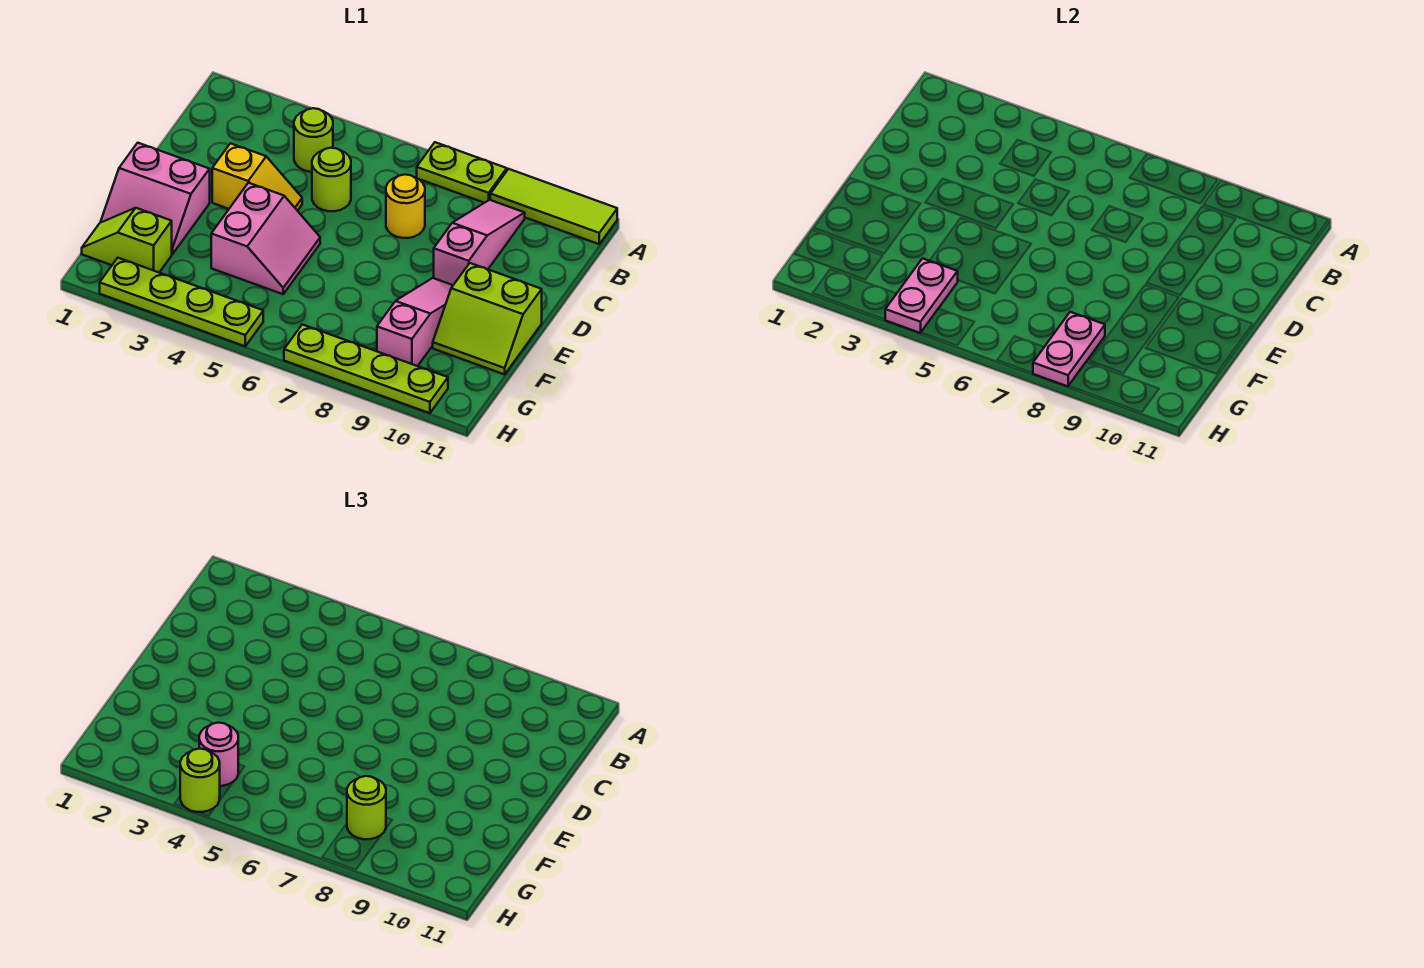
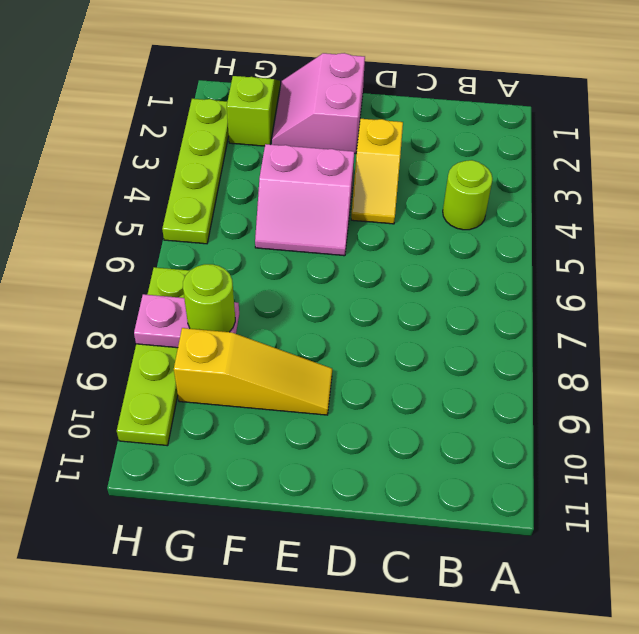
yellow slope E9:G9 level 1 top G -> pink slope E9:G9 level 1 top G
none -> lime plate A7:A8 level 1
none -> lime tile A9:A11 level 1
none -> pink slope B9:D9 level 1 top D

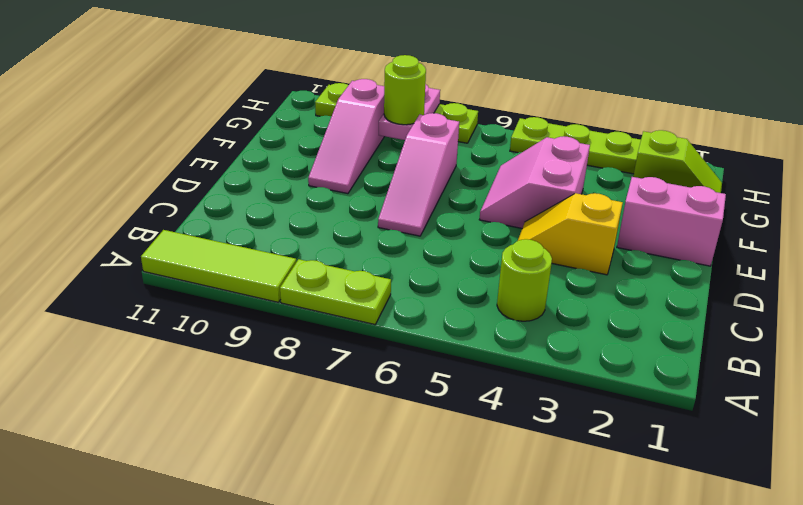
pink slope D7:F7 level 1 top F -> pink slope B9:D9 level 1 top D
none -> lime round brick C5 level 1
none -> yellow round brick C7 level 1
none -> lime slope E10:F11 level 1 top E

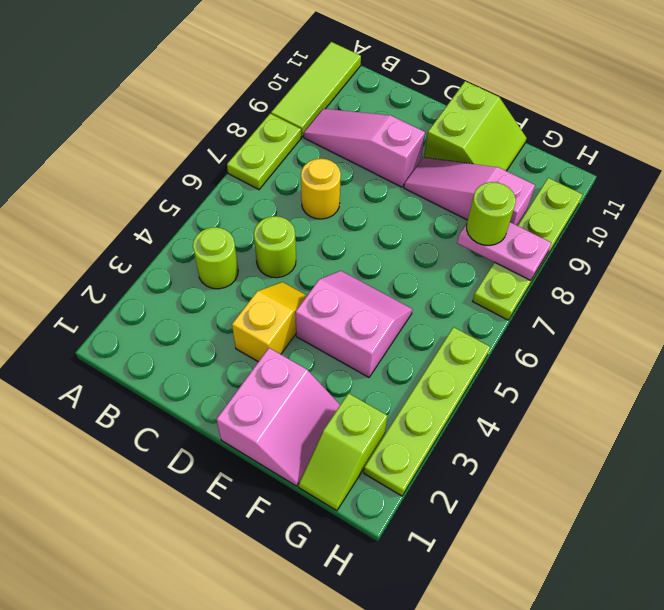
none -> pink plate G4:H4 level 2
none -> pink round brick G4 level 3
none -> lime round brick H4 level 3

